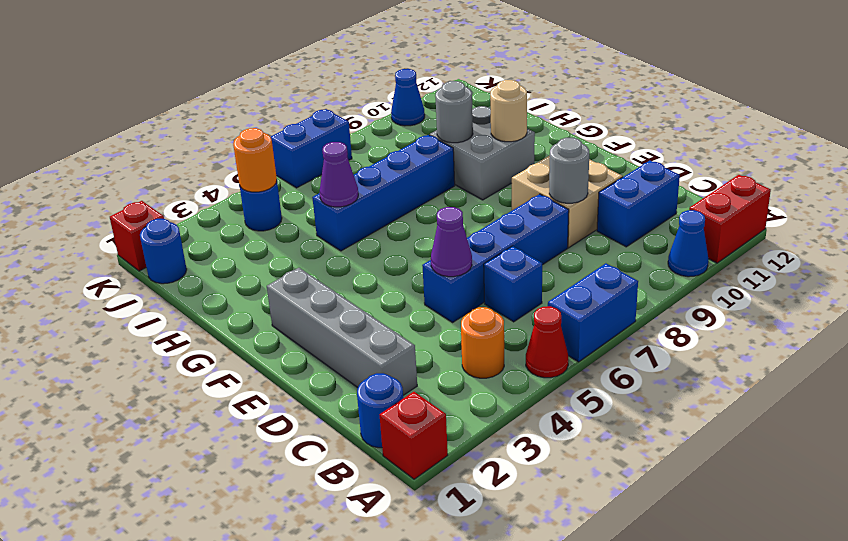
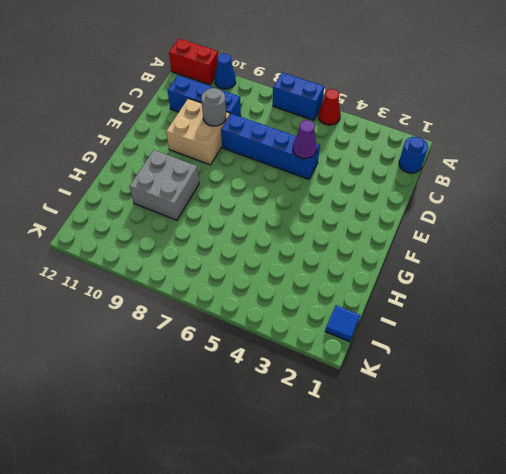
blue brick C9:C11 level 1 -> blue brick C10:C11 level 1
blue tile J1 level 1 -> blue round brick J1 level 1
none -> red brick A1 level 1
none -> orange round brick B4 level 1
none -> grey brick C2:F2 level 1

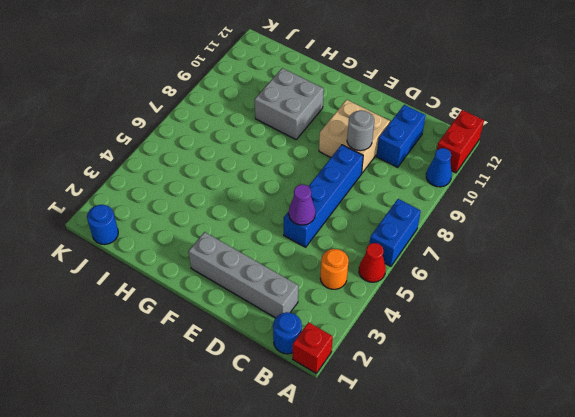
none -> blue brick C6 level 1
none -> blue brick H5:H8 level 1
none -> blue round brick J4 level 1

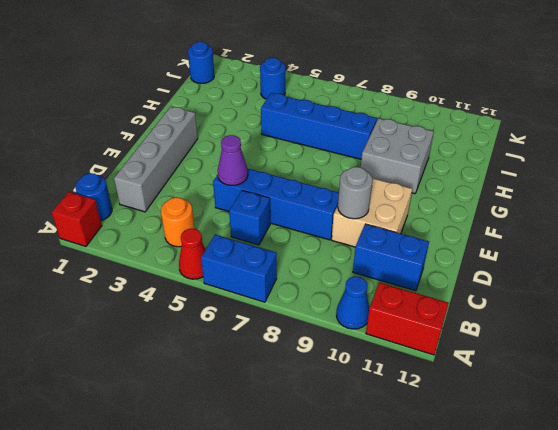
none -> red brick K1 level 1
none -> blue brick K6:K7 level 1
none -> blue cone K10 level 1

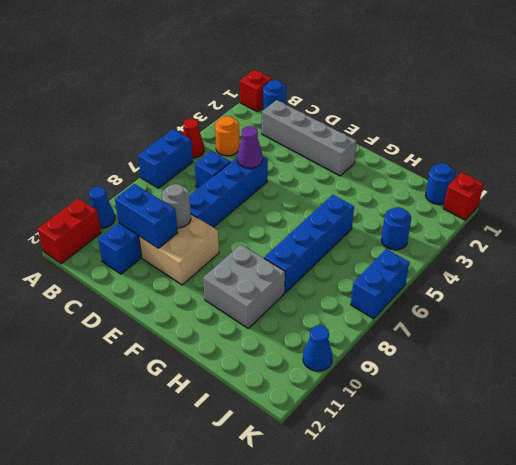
blue brick C10:D10 level 2 -> none
none -> tan round brick G10 level 2
none -> purple cone H5 level 2
none -> grey round brick H9 level 2

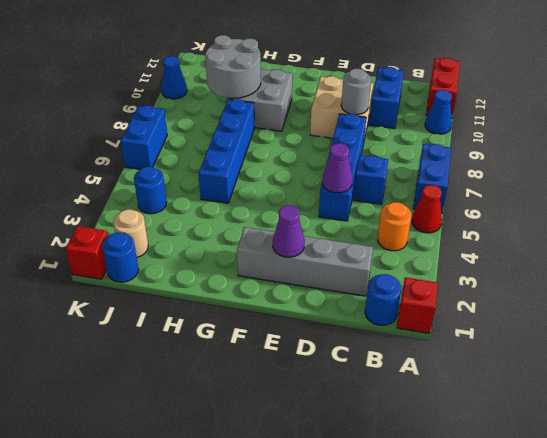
purple cone E2 level 2 -> purple cone H5 level 2
grey round brick H9:I10 level 2 -> grey round brick H9 level 2
tan round brick J2 level 1 -> tan round brick G10 level 2
none -> orange round brick J4 level 2

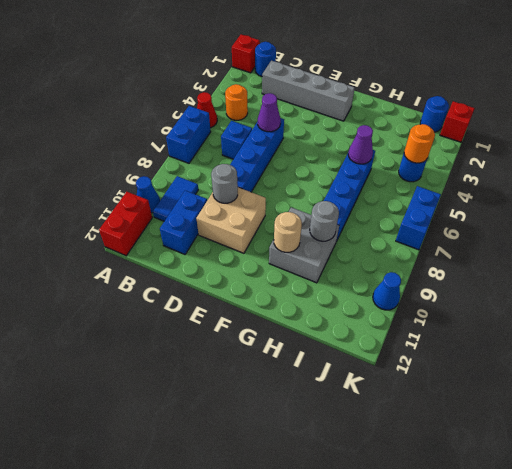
blue tile B9:B10 level 1 -> none

